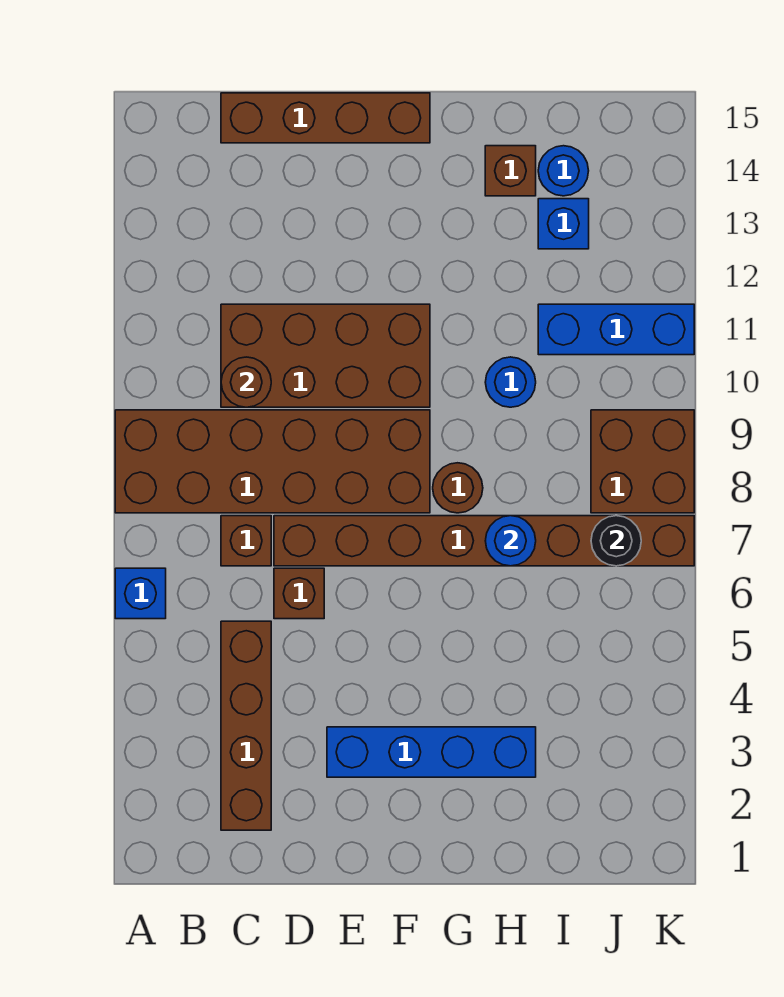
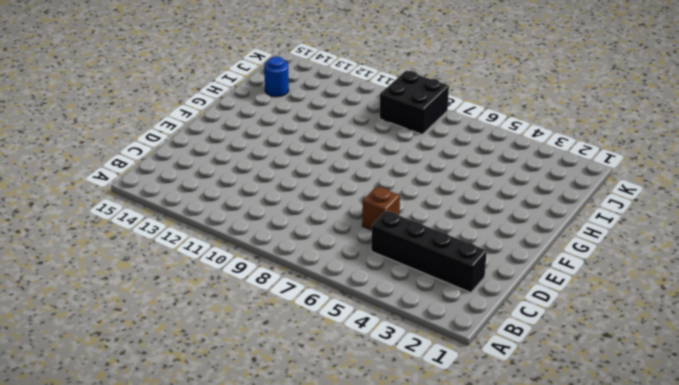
black brick C2:C5 level 1 -> brown brick C2:C5 level 1
black brick J8:K9 level 1 -> brown brick J8:K9 level 1
none -> blue brick A6 level 1
none -> brown brick A8:F9 level 1
none -> brown brick C7 level 1

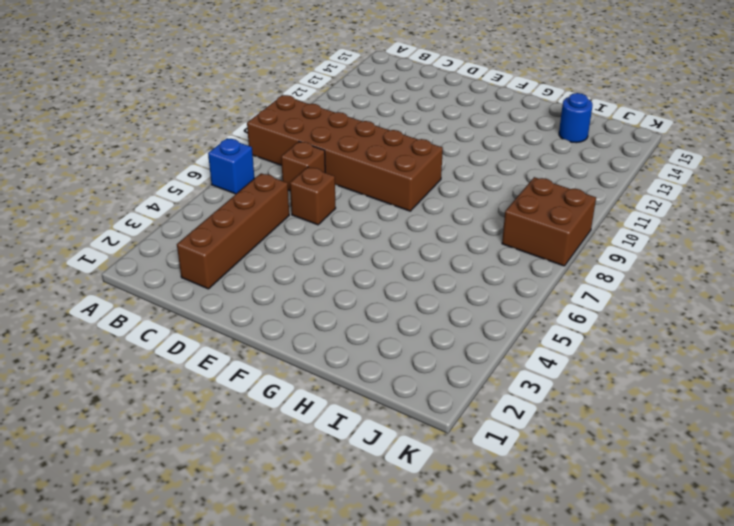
none -> brown brick C10:F11 level 1
none -> brown brick C15:F15 level 1
none -> brown brick D7:K7 level 1

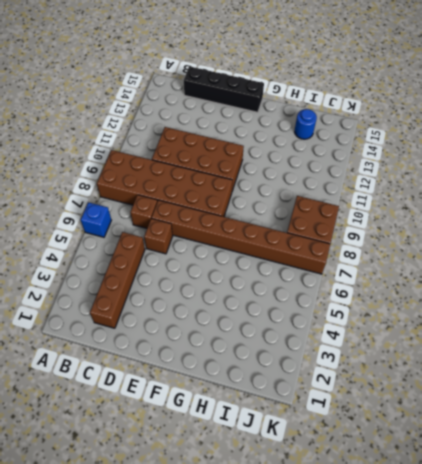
black brick C15:F15 level 1 -> brown brick C15:F15 level 1
none -> blue brick E3:H3 level 1
none -> brown round brick G8 level 1
none -> blue round brick H10 level 1

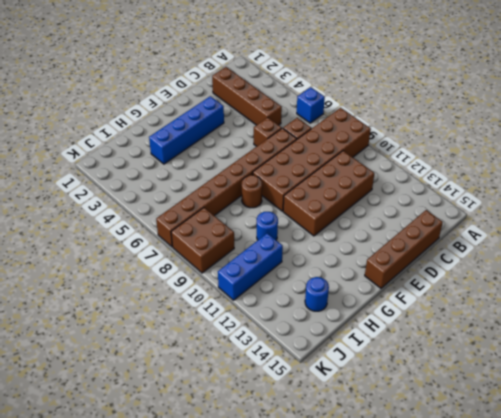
none -> brown brick H14 level 1
none -> blue brick I13 level 1
none -> brown round brick C10 level 2

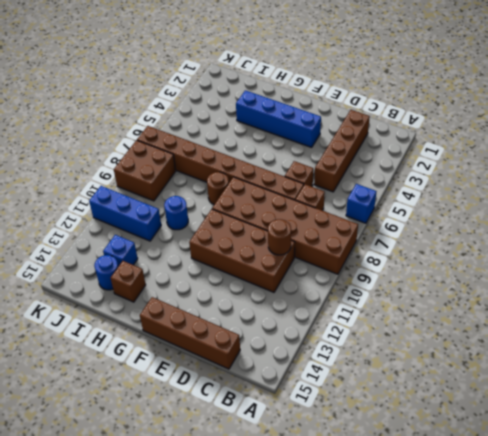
none -> blue round brick H7 level 2
none -> black round brick J7 level 2

